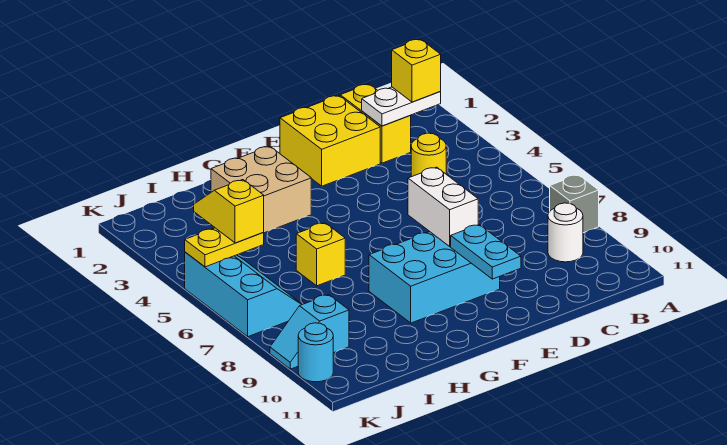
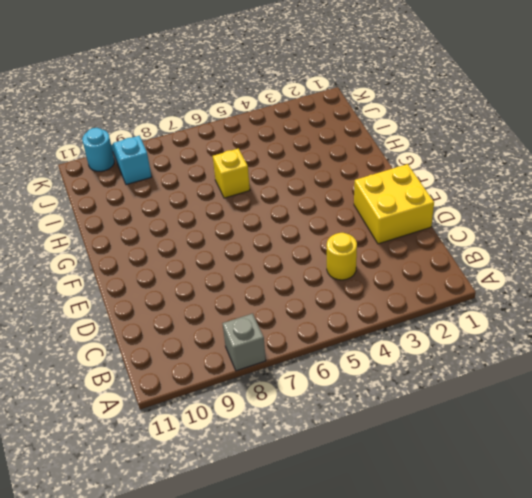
none -> white round brick B9 level 1
none -> yellow brick C1:C2 level 1
none -> cyan brick E8:G9 level 1

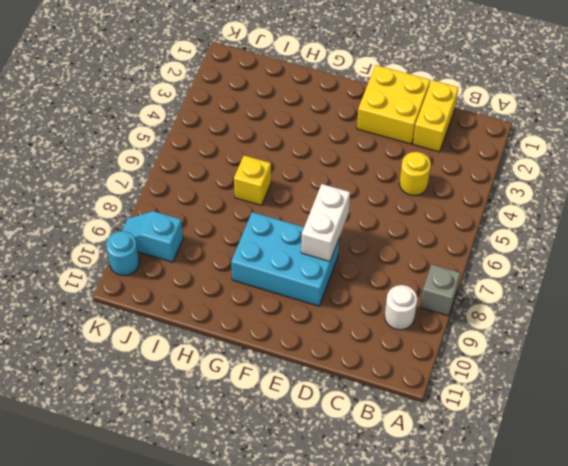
none -> tan brick G2:H3 level 1
none -> cyan slope J5:K7 level 1 top K
none -> white plate B2:C2 level 2

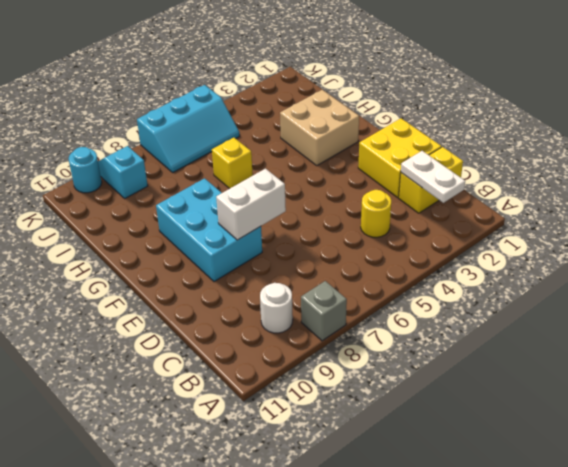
none -> cyan plate E9:E10 level 2
none -> yellow plate J5:K5 level 2
none -> yellow brick B2 level 3

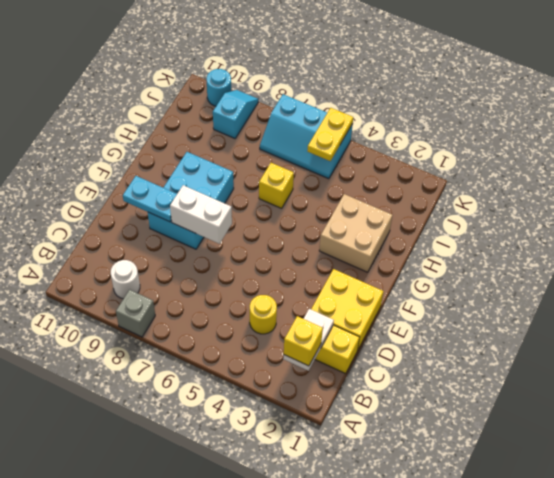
none -> yellow slope J4:J5 level 3 top 5

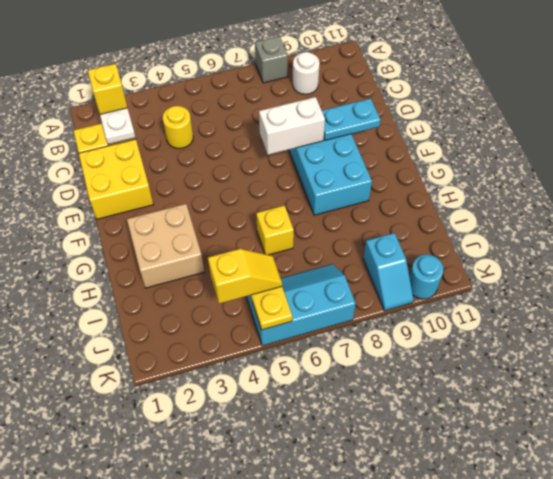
yellow slope J4:J5 level 3 top 4 -> yellow slope J4:J5 level 3 top 5

